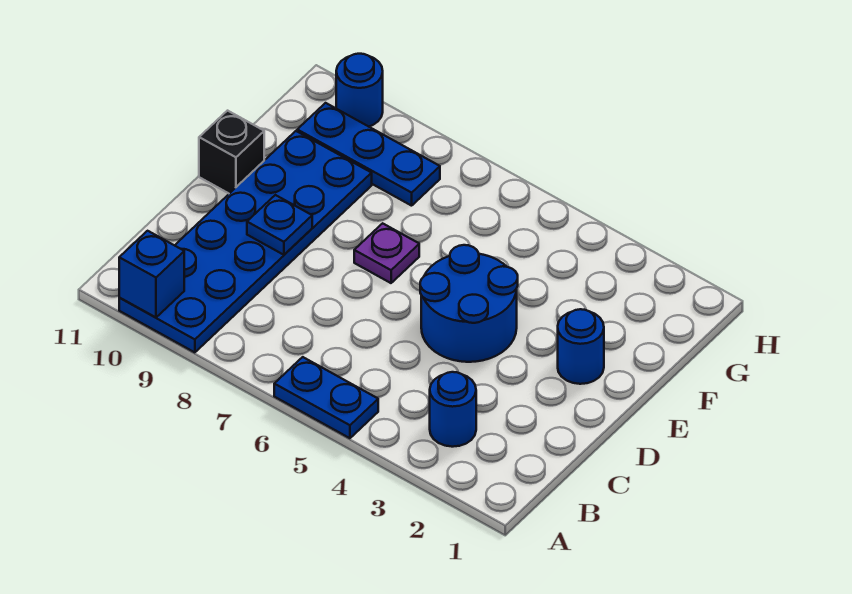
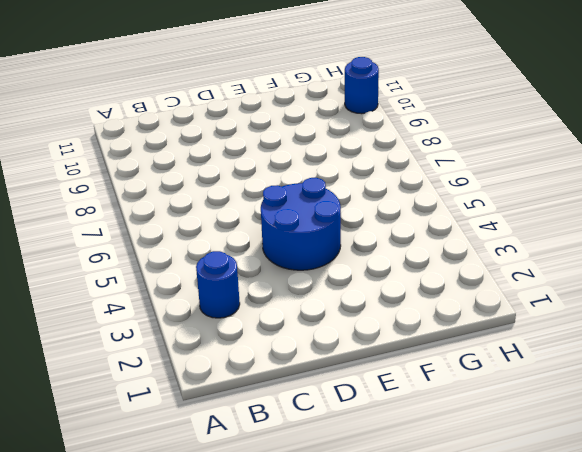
none -> blue plate A5:A6 level 1
none -> blue plate A9:F10 level 1

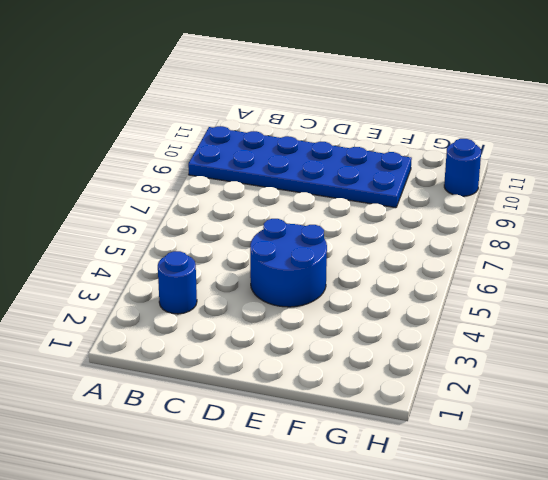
none -> blue plate A5:A6 level 1
none -> blue round brick E2 level 1

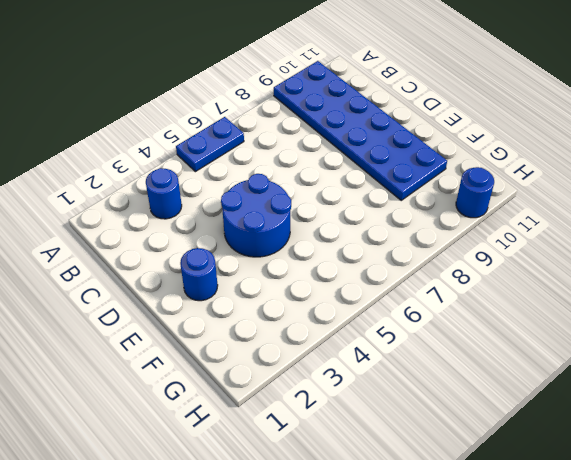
none -> purple plate E7 level 1
none -> black brick E11 level 1

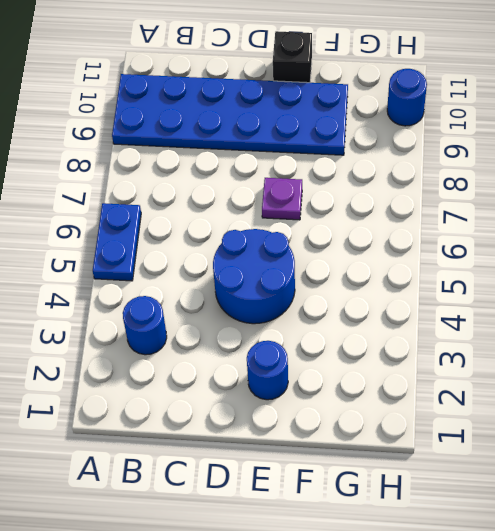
none -> blue plate G8:G10 level 1
none -> blue brick A10 level 2

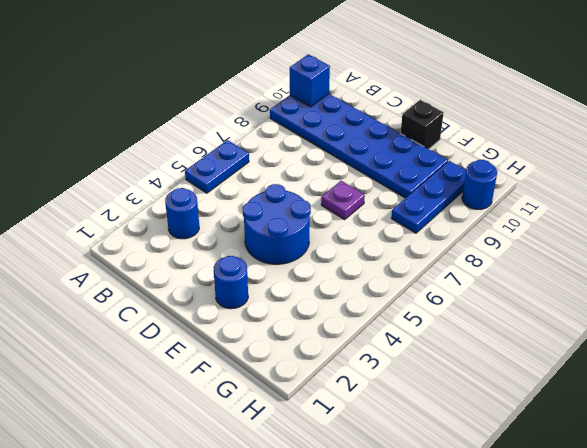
none -> blue plate D9 level 2

